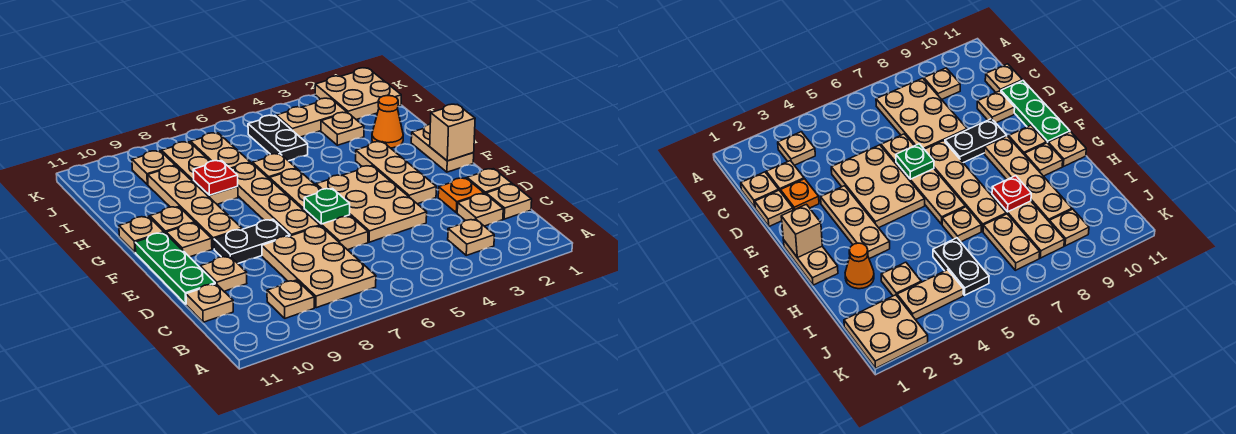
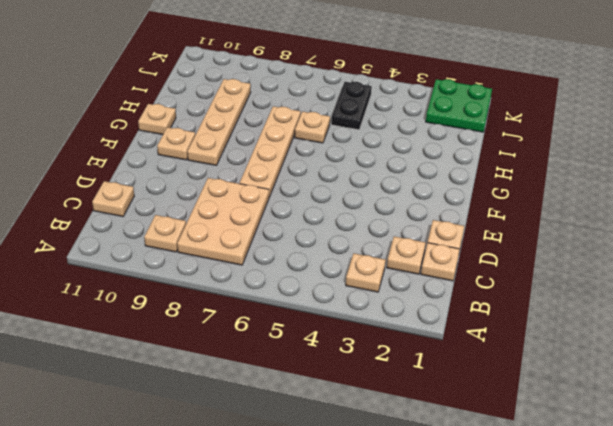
green plate J1:K2 level 1 -> tan plate J1:K2 level 1
none -> orange plate D2 level 1
none -> tan plate D4:F5 level 1
none -> tan plate D6:G6 level 1
none -> tan plate D10 level 1

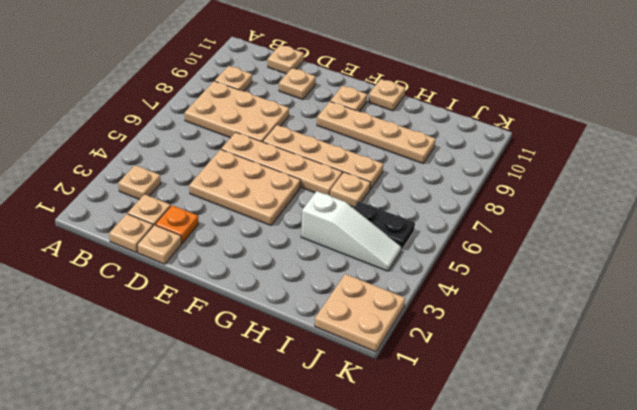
white slope H4:J4 level 1 top H -> tan plate J3:J4 level 1
none -> green plate D11:F11 level 1
none -> tan plate E3:G3 level 1
none -> black plate E8:E9 level 1
none -> tan plate F1:G1 level 1

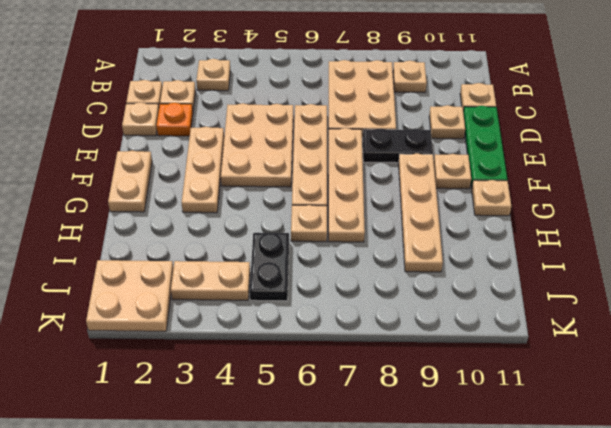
none -> tan plate G10 level 1
none -> orange cone H2 level 1
none -> tan plate H8:J8 level 1
none -> tan plate I3 level 1

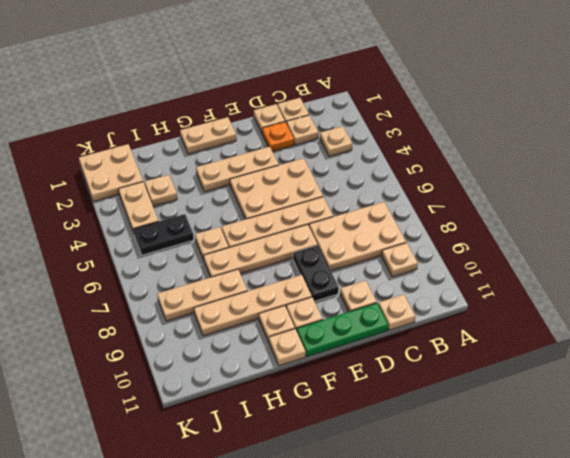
none -> orange cone H2 level 1
none -> tan plate I7:J7 level 1
none -> tan plate J9 level 1
none -> green plate E6 level 2

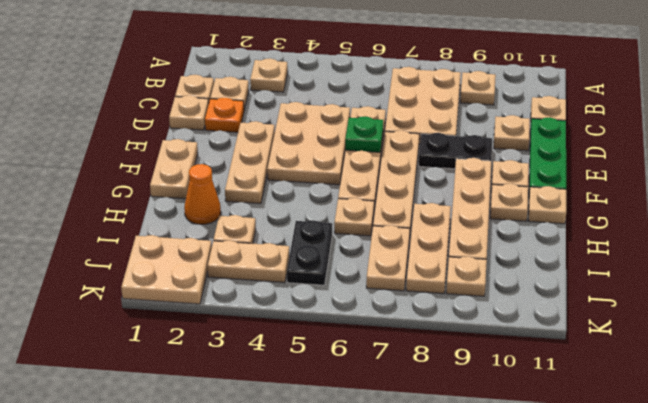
none -> tan brick F1 level 2
none -> red plate H8 level 2

